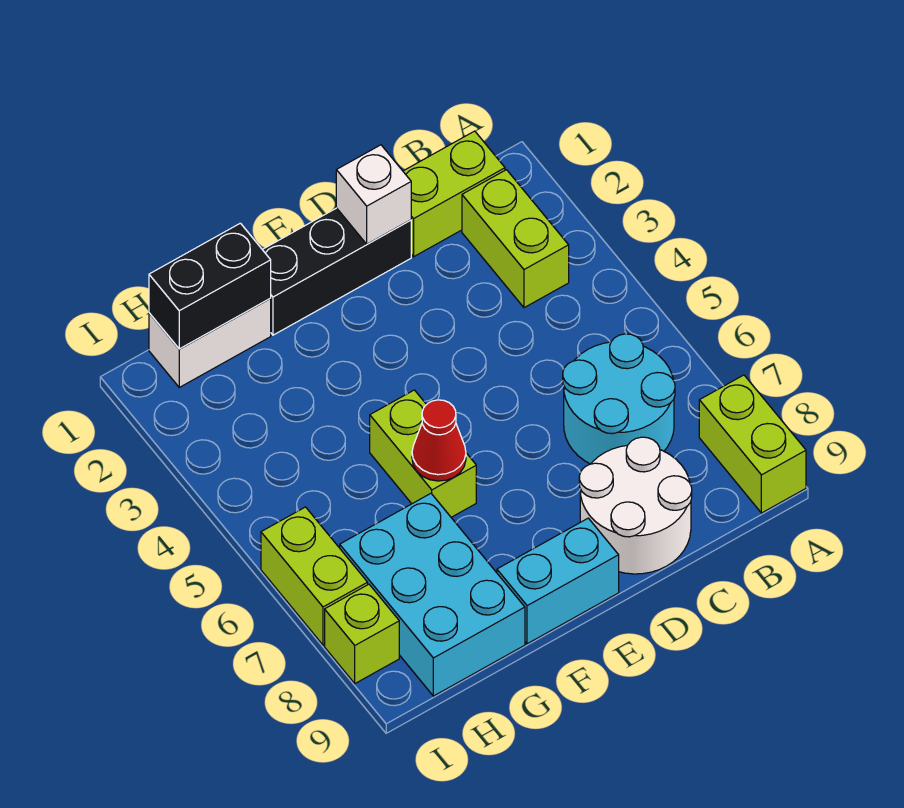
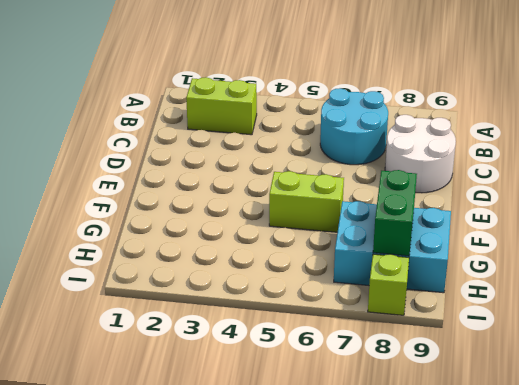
green brick G8:H8 level 2 -> none
none -> lime brick A8:A9 level 1
none -> lime brick B1:C1 level 1
none -> black brick D1:F1 level 1

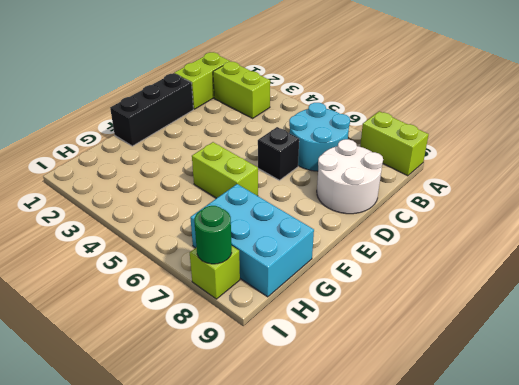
black brick D6 level 1 -> none
green round brick I8 level 2 -> none
none -> cyan brick E9:F9 level 1
none -> white brick G1:H1 level 1
none -> lime brick I6:I7 level 1

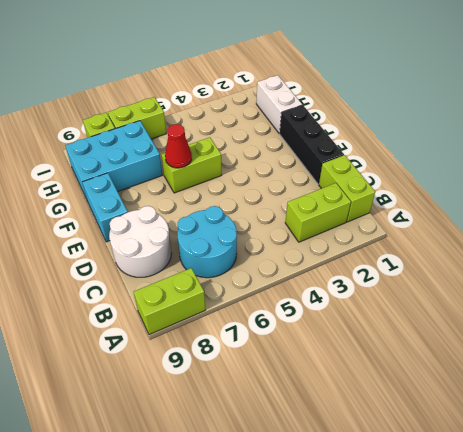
none -> white brick D1 level 2
none -> black brick G1:H1 level 2

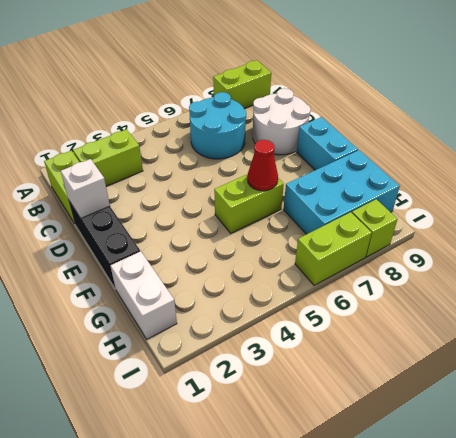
none -> black brick G1:H1 level 2

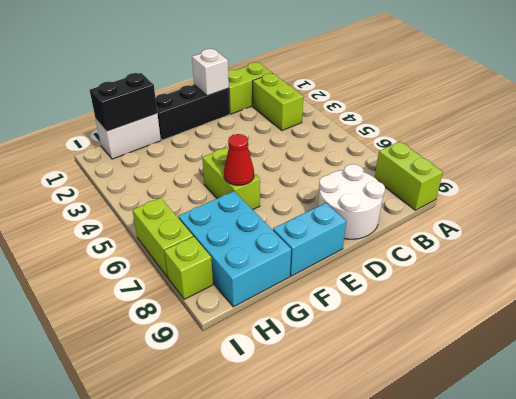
none -> cyan round brick B6:C7 level 1

